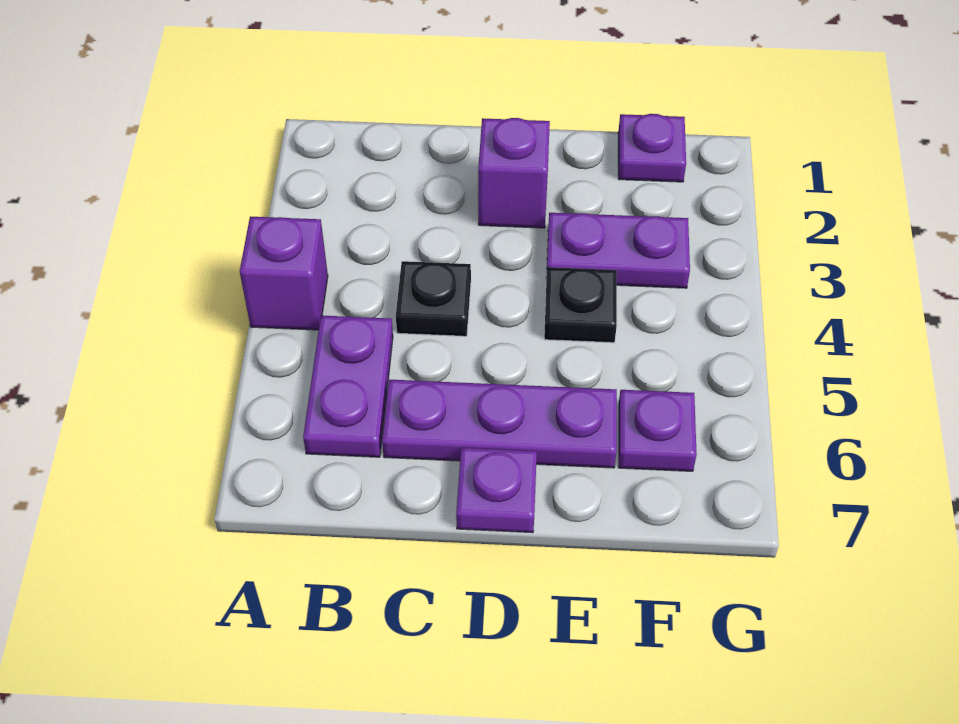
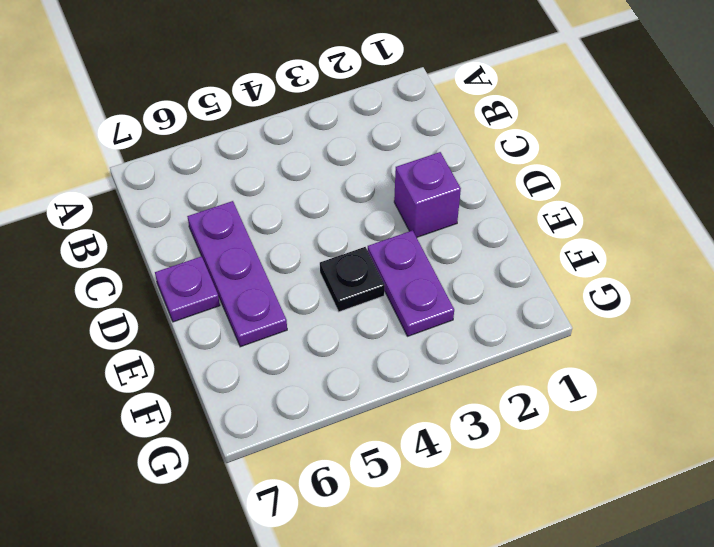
none -> purple brick A4 level 1
none -> purple plate B5:B6 level 1

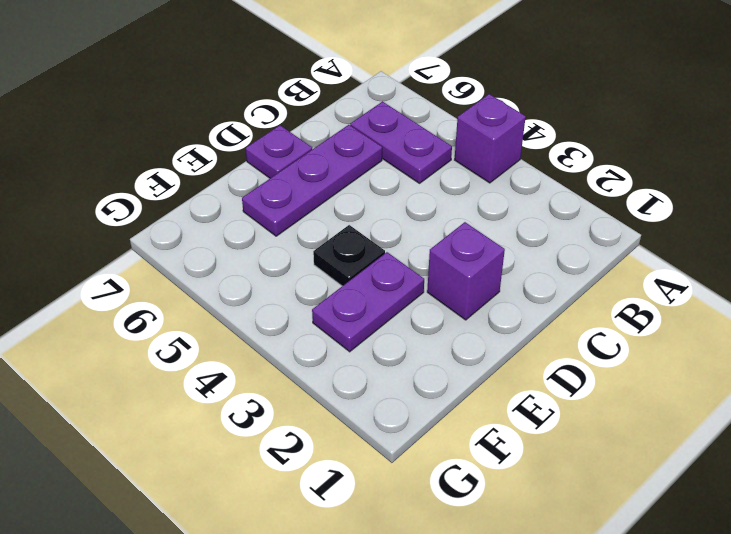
none -> black plate C4 level 1
none -> purple plate F1 level 1

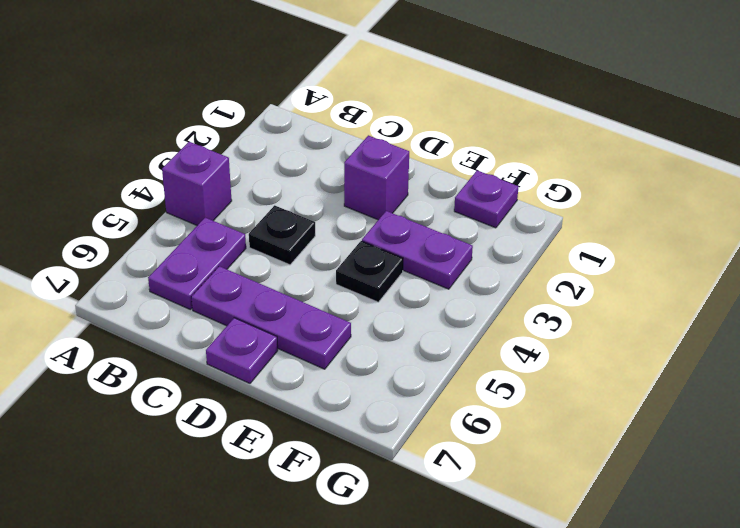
none -> purple plate F6 level 1

